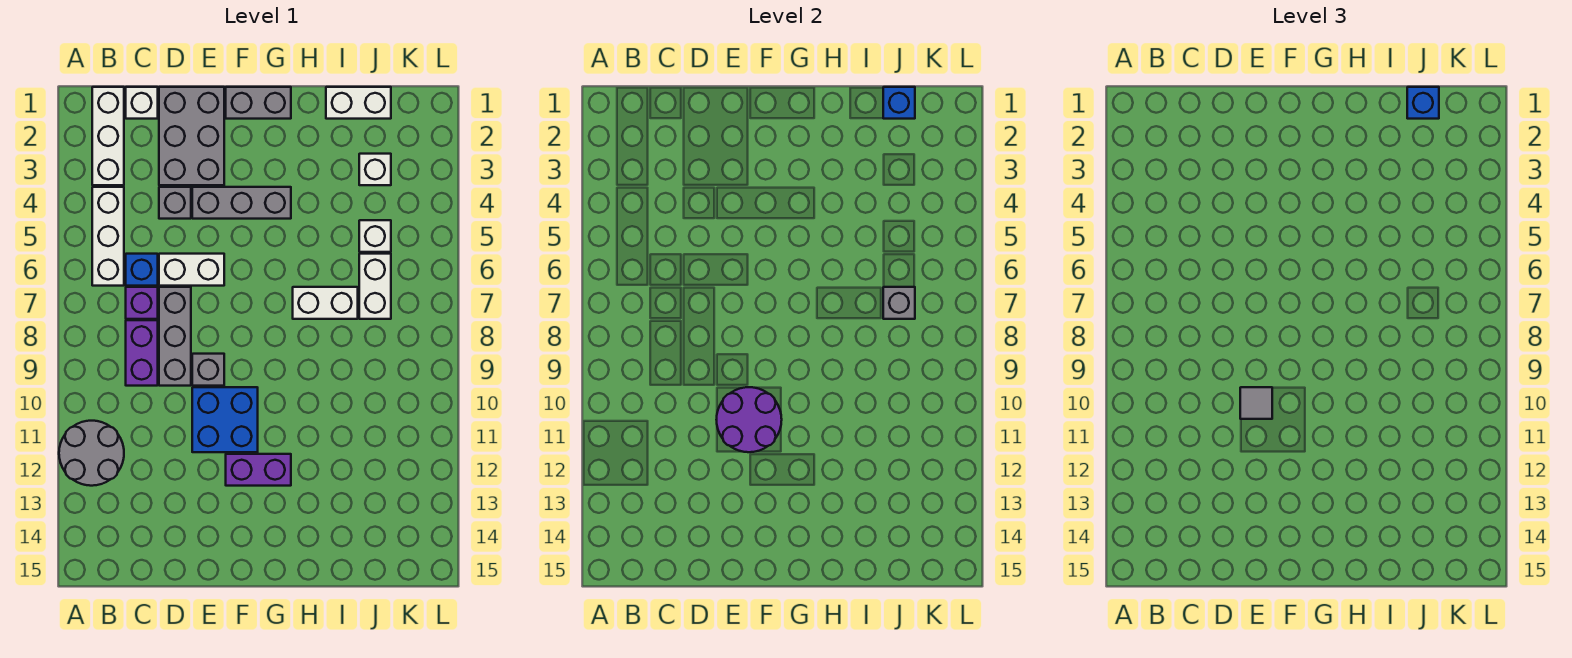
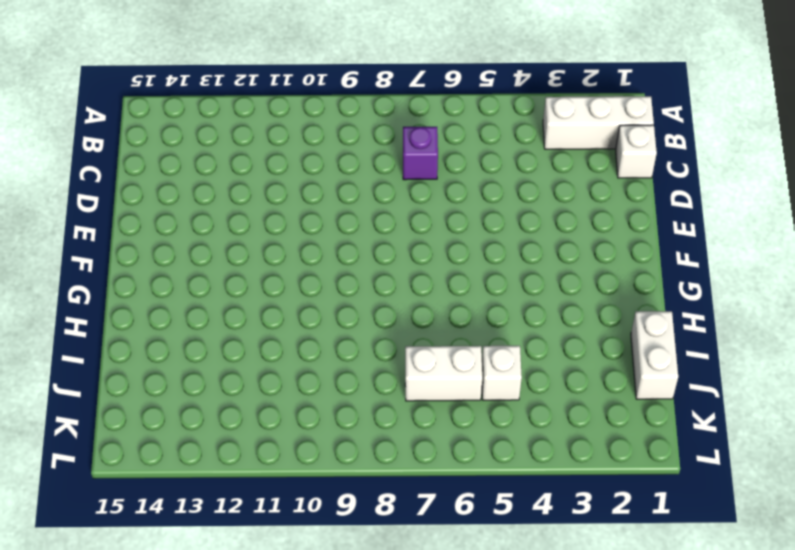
none -> grey round brick A11:B12 level 1
none -> white brick B4:B6 level 1
none -> blue brick C6 level 1

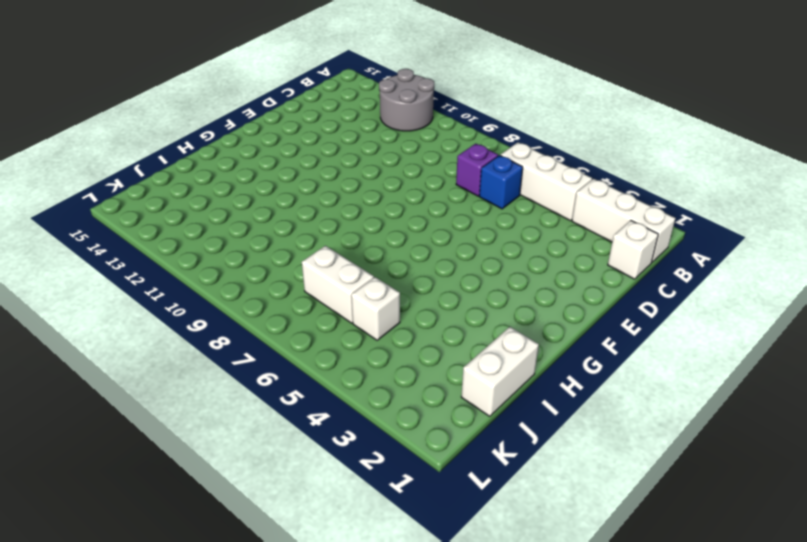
none -> purple brick C8:C9 level 1
none -> grey brick D1:E3 level 1
none -> grey brick D4 level 1

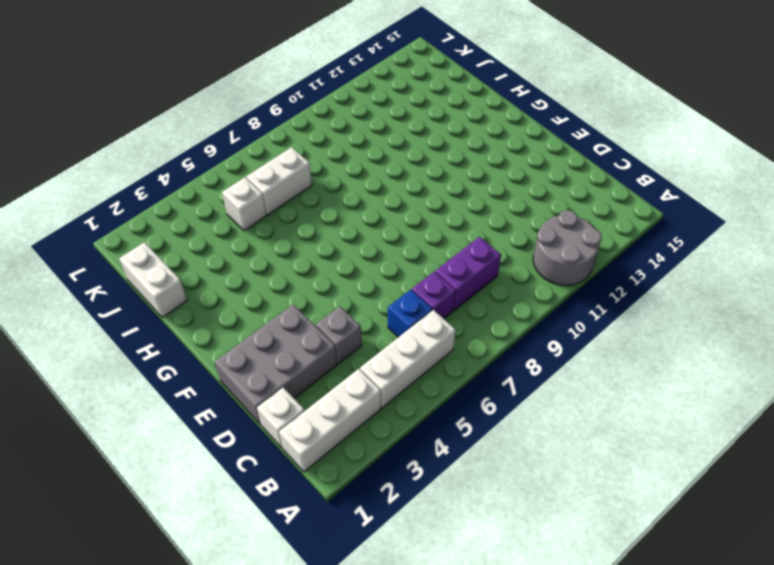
none -> white brick D6:E6 level 1
none -> grey brick D7:D9 level 1
none -> grey brick E4:G4 level 1

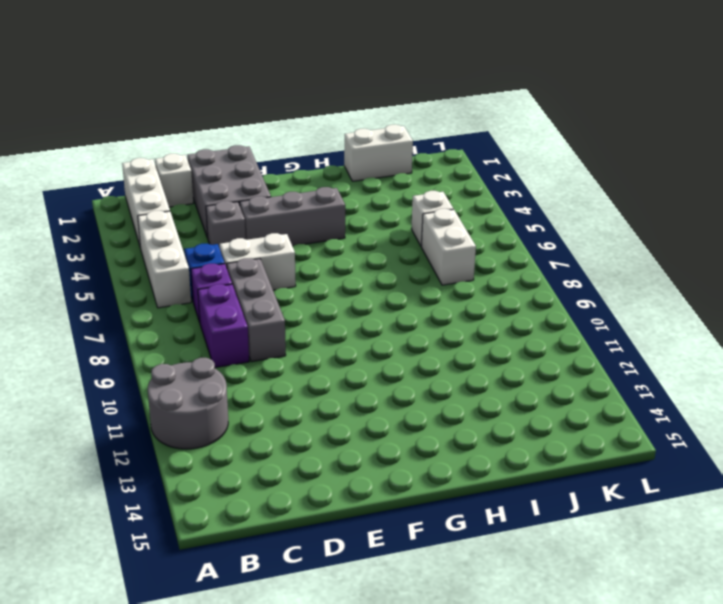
none -> grey brick E9 level 1
none -> blue brick E10:F11 level 1
none -> grey brick F1:G1 level 1

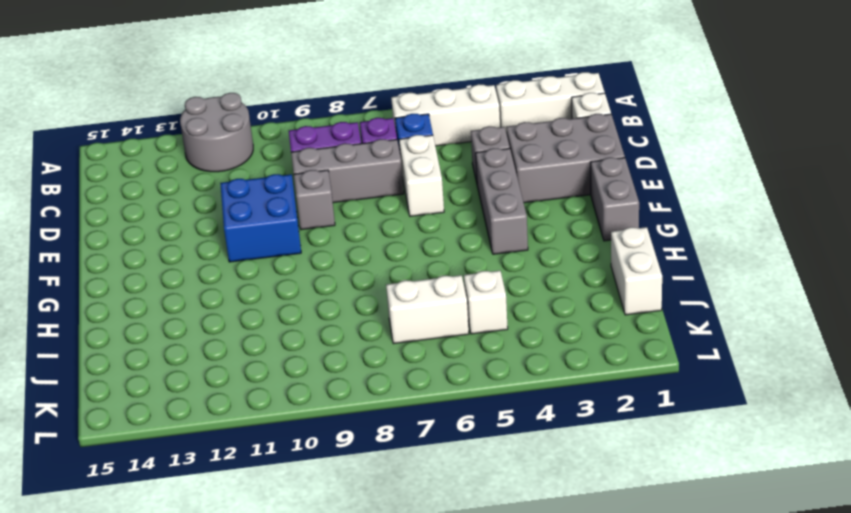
none -> purple brick F12:G12 level 1
none -> white brick H7:I7 level 1
none -> white brick J3 level 1

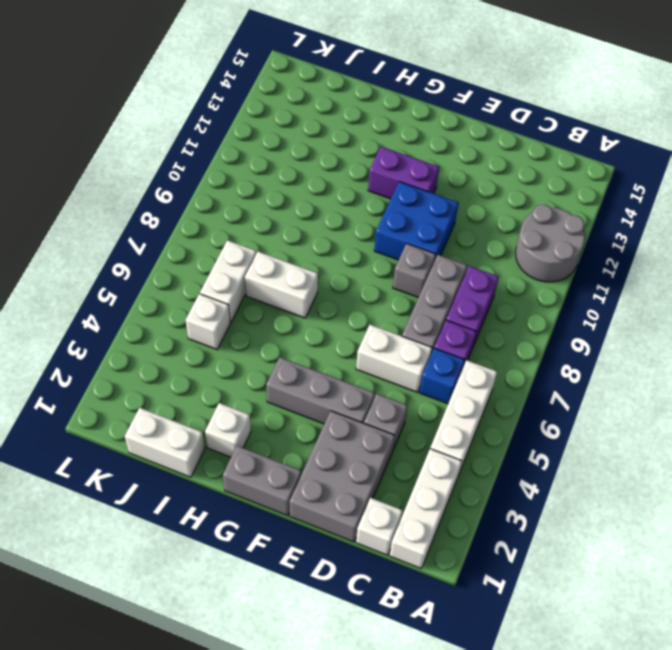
white brick H2 level 1 -> white brick J3 level 1
none -> purple round brick E10:F11 level 2
none -> blue brick J1 level 2
none -> grey brick J7 level 2

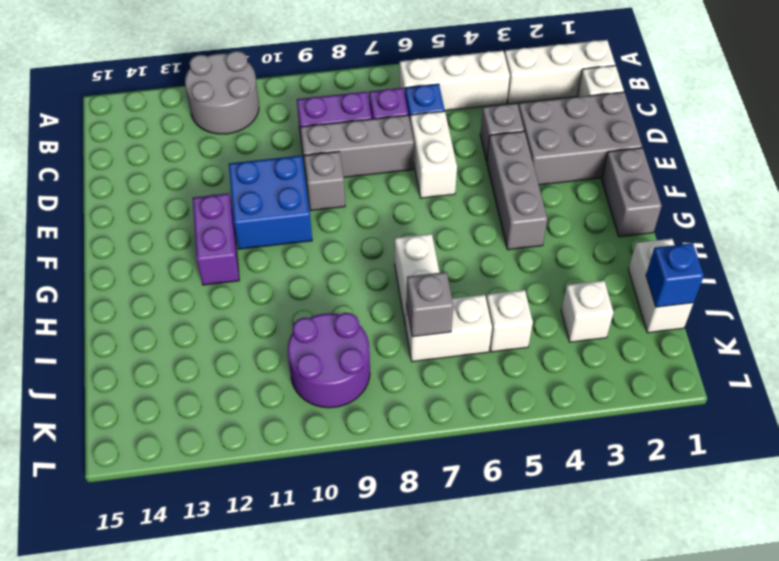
purple round brick J9:K10 level 1 -> purple round brick E10:F11 level 2
none -> grey tile E10 level 3
none -> blue brick J1 level 3

